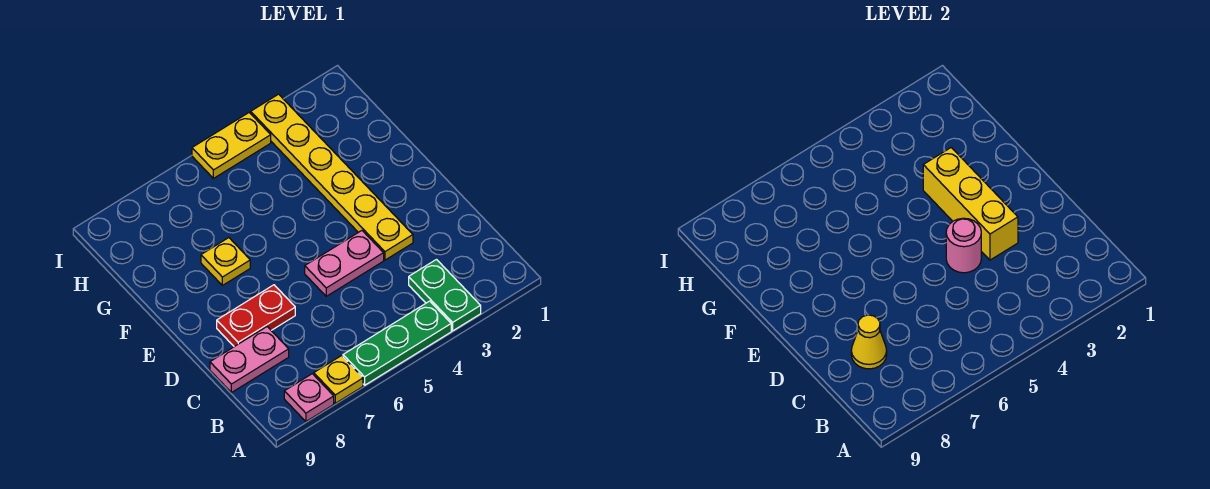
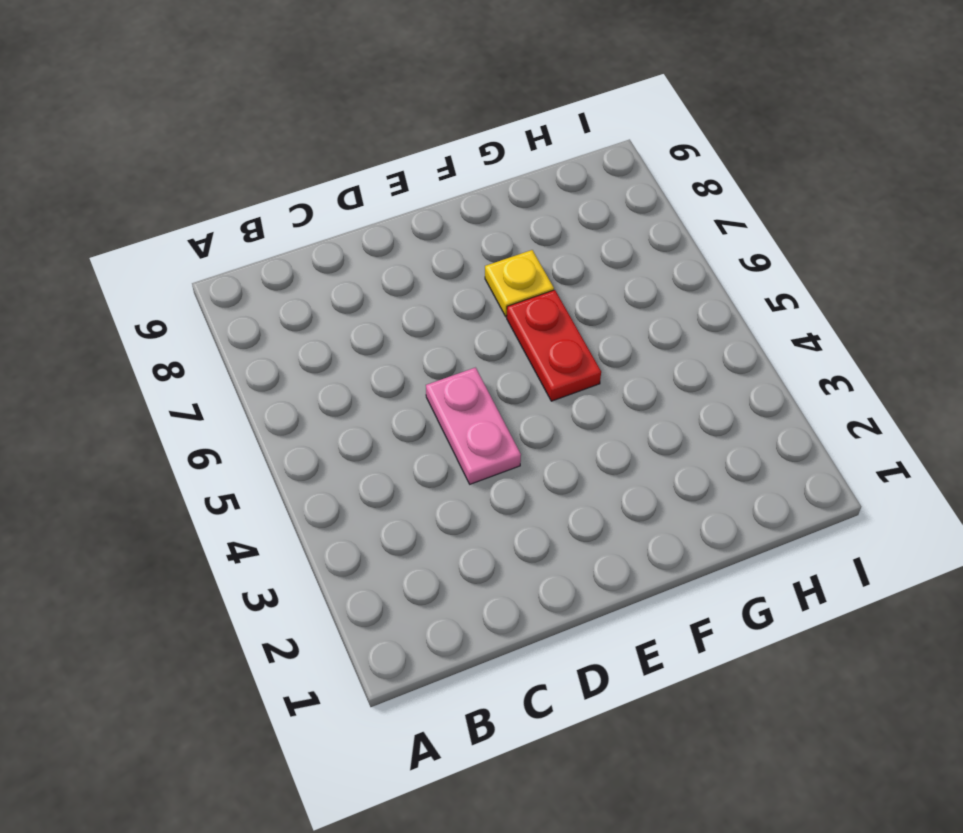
red plate F5:F6 level 1 -> red plate D7:D8 level 1
none -> green plate A3:B3 level 1
none -> green plate A4:A6 level 1
none -> yellow plate A7 level 1

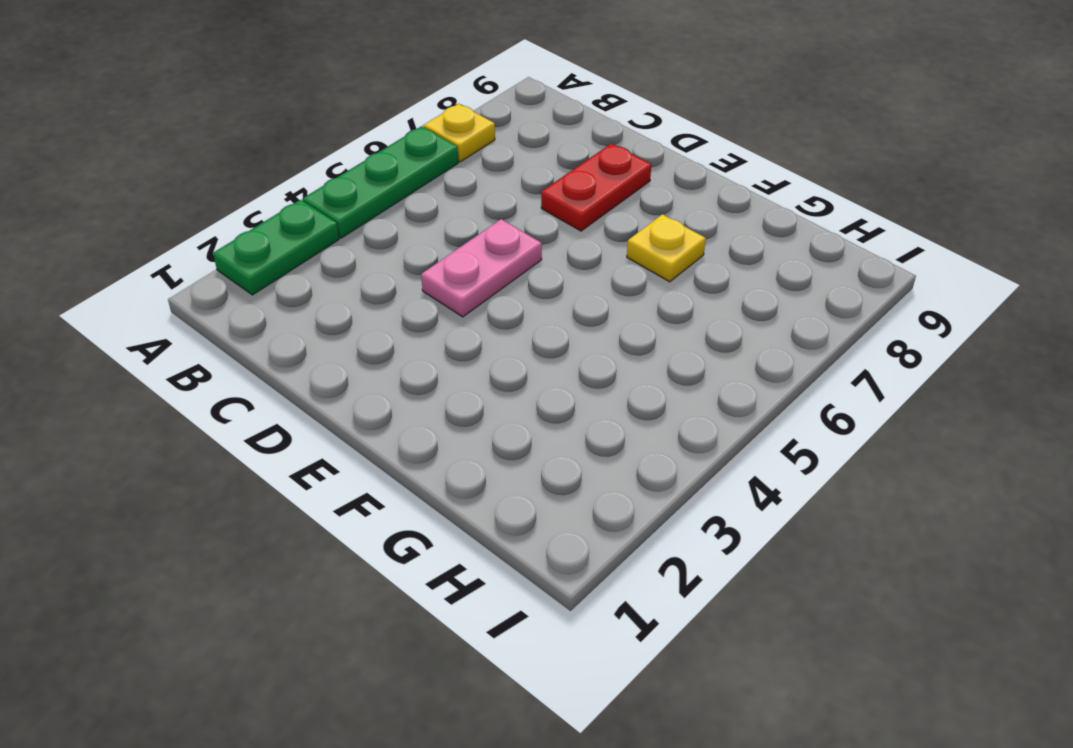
green plate A2:A3 level 1 -> green plate A3:B3 level 1
none -> pink plate A8 level 1
none -> pink plate C8:C9 level 1
none -> yellow plate D3:I3 level 1

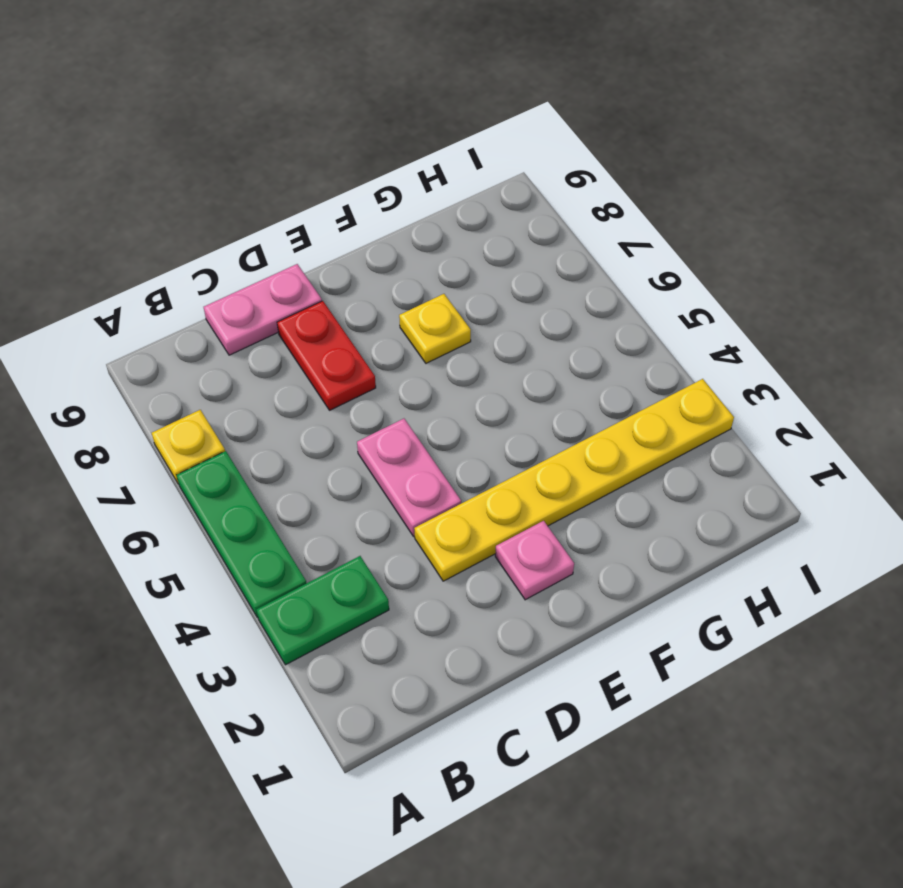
pink plate C9:D9 level 1 -> pink plate C8:C9 level 1
pink plate E2 level 1 -> pink plate A8 level 1
none -> yellow plate I4:I5 level 1
none -> yellow cone C8 level 2
none -> yellow brick D3:F3 level 2

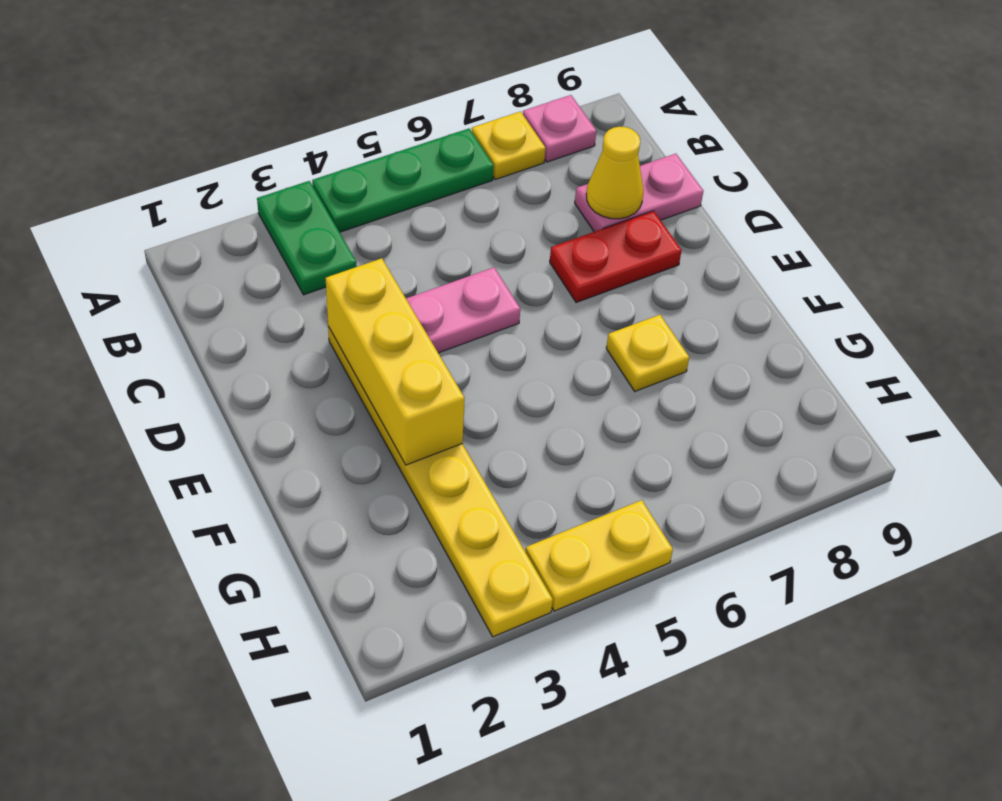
none -> pink round brick D4 level 2

